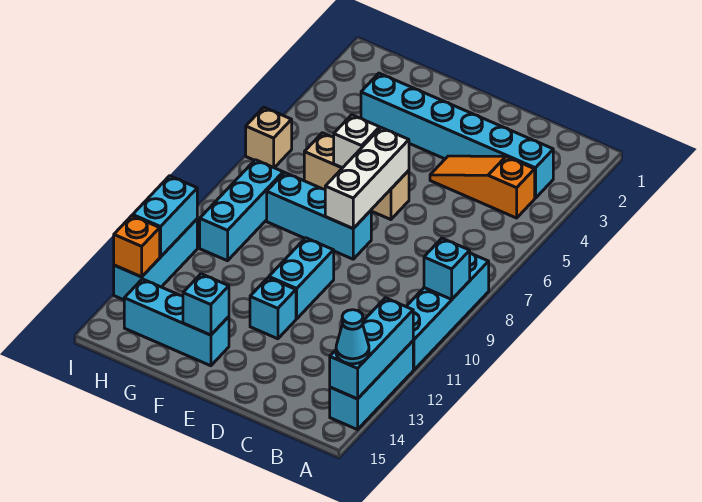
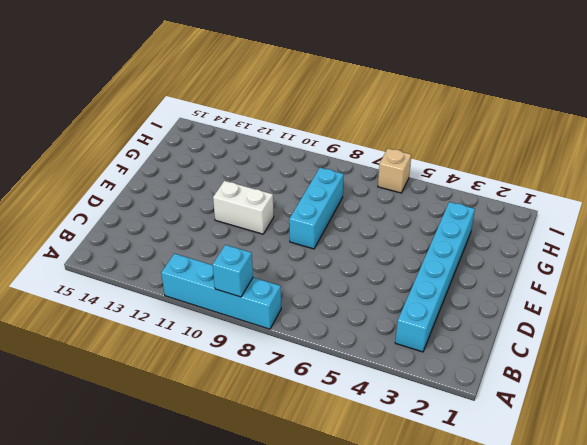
white brick E10:E11 level 1 -> cyan brick E10:E11 level 1
none -> cyan brick A12:A14 level 1
none -> orange slope B4:D4 level 1 top B
none -> tan brick E6:G6 level 1

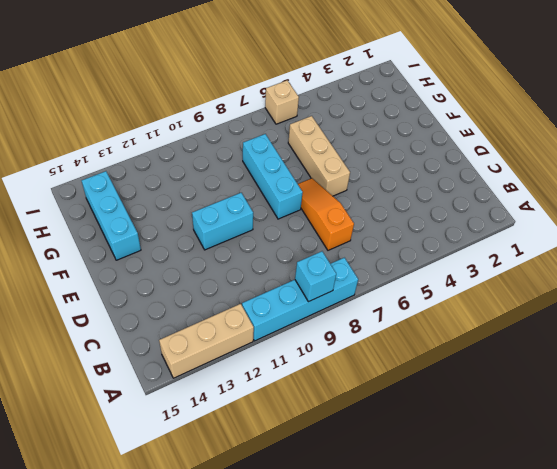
tan brick A12:A14 level 1 -> cyan brick A12:A14 level 1
orange slope C7:E7 level 1 top C -> orange slope B4:D4 level 1 top B
none -> cyan brick B3:G3 level 1
none -> cyan brick E12 level 1
none -> cyan brick H8:H10 level 1

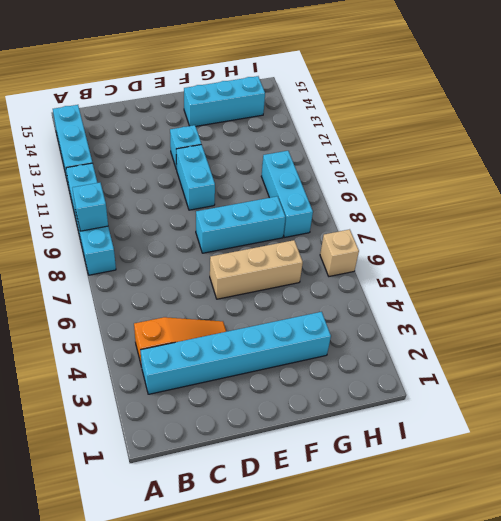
none -> cyan brick I11:I13 level 1
none -> cyan brick A12:A14 level 2
none -> white brick E6:E8 level 2

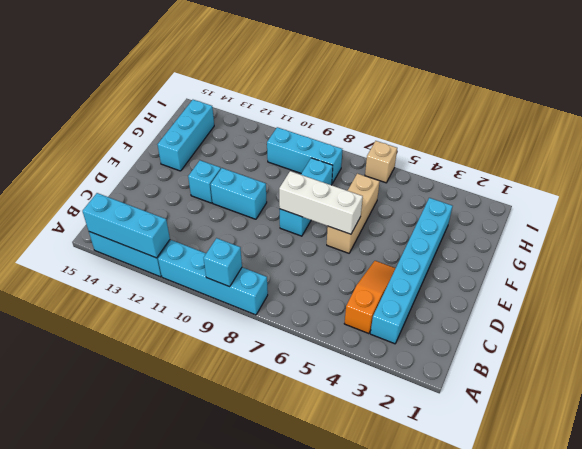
none -> cyan brick I11:I13 level 1
none -> white brick F6 level 2
none -> cyan brick F14 level 2

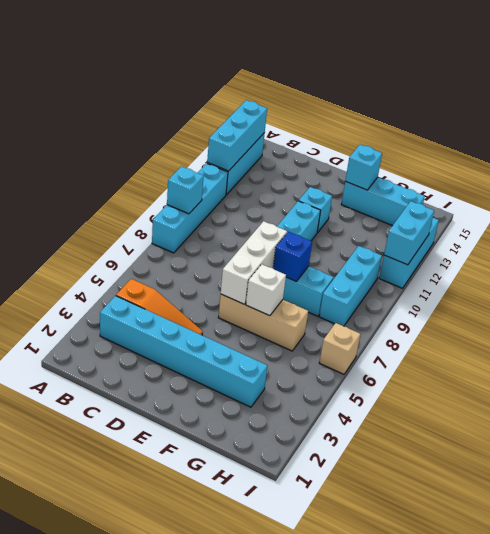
blue brick F8 level 2 -> none
none -> orange brick I13 level 2
none -> cyan cone A14 level 3

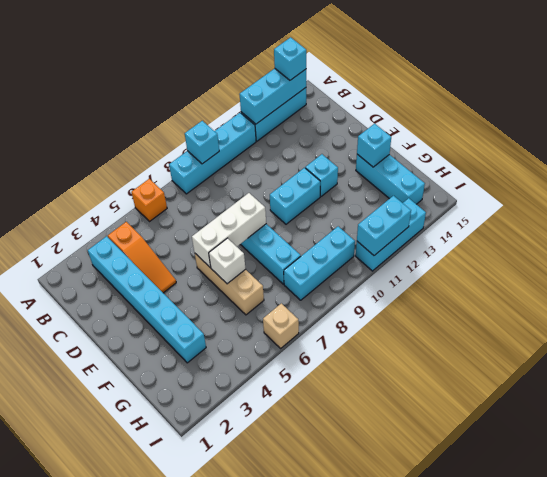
orange brick A6 level 1 -> orange brick I13 level 2
cyan brick A14 level 3 -> cyan cone A14 level 3

